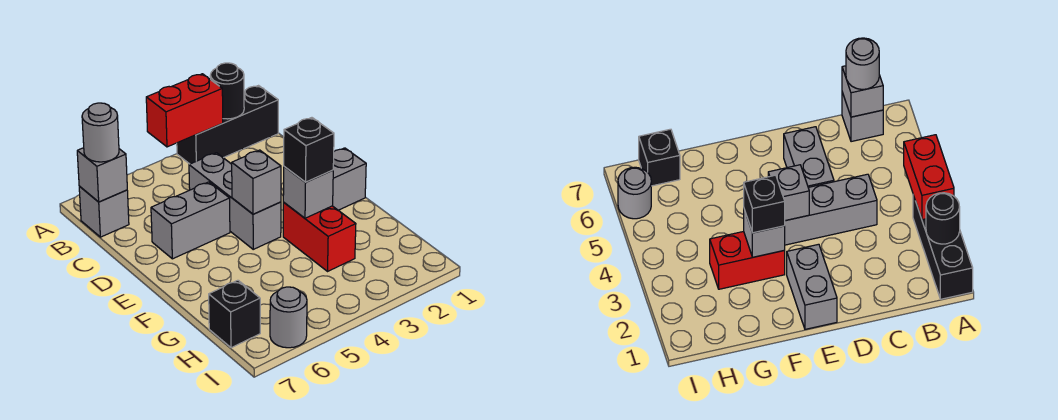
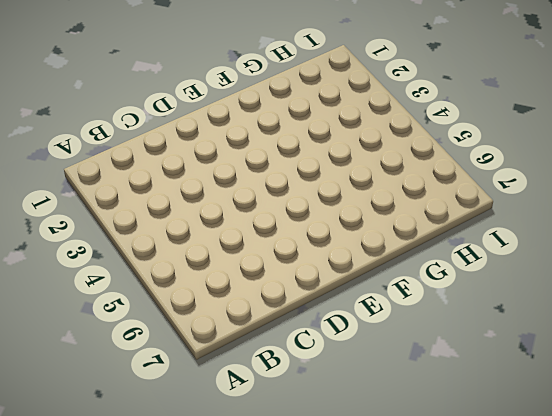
none -> black brick A1:A3 level 1
none -> grey brick B7 level 1
none -> grey brick C4:E4 level 1

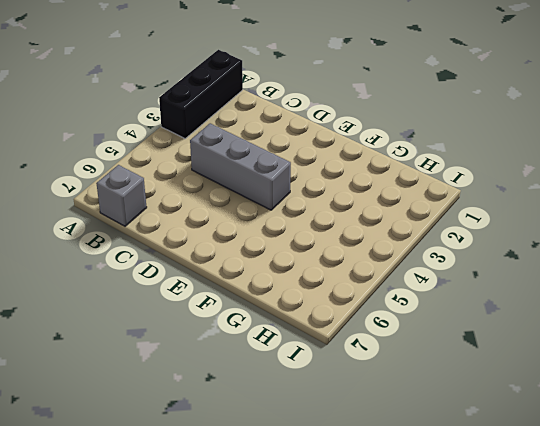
none -> grey brick D5:D6 level 1
none -> grey brick E1:E2 level 1
none -> red brick F3:G3 level 1

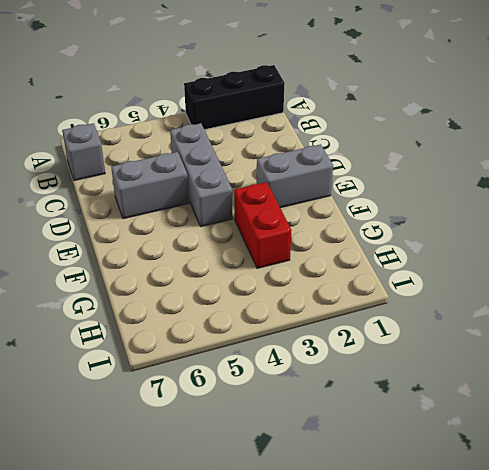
none -> black brick H7 level 1
none -> grey round brick I6 level 1
none -> black round brick A2 level 2

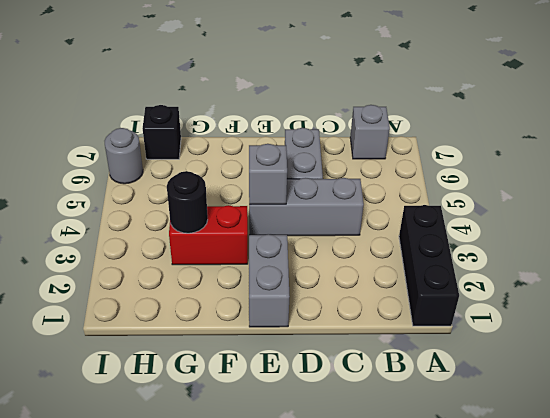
black round brick G3 level 2 -> black round brick A2 level 2
none -> red brick A3:A4 level 2
none -> grey brick B7 level 2
none -> grey brick F3 level 2

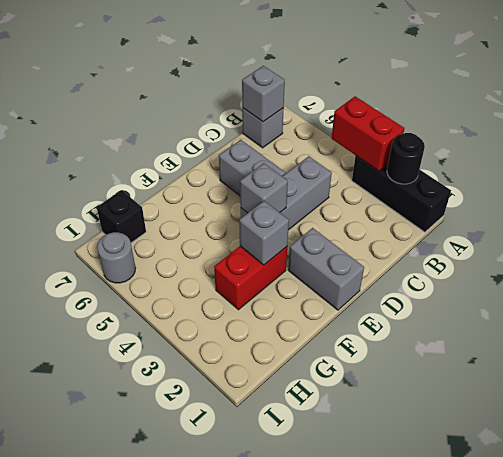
none -> grey round brick B7 level 3
none -> black brick F3 level 3

